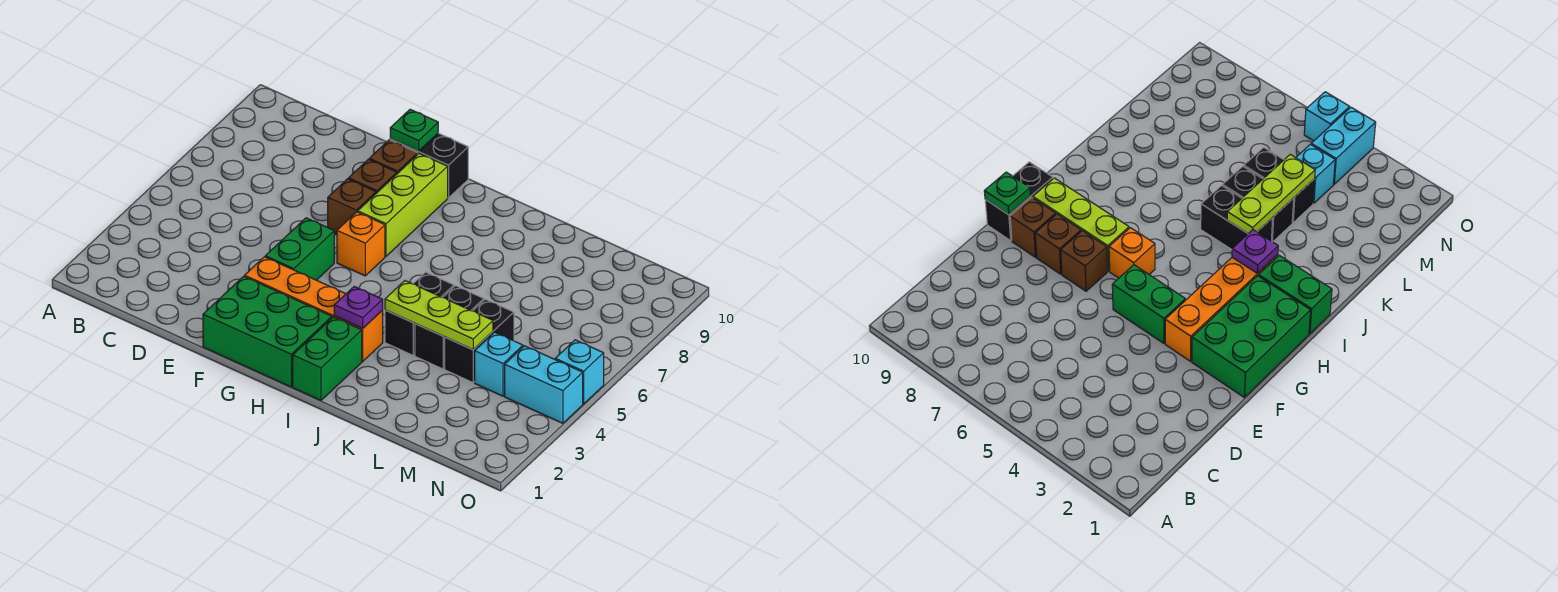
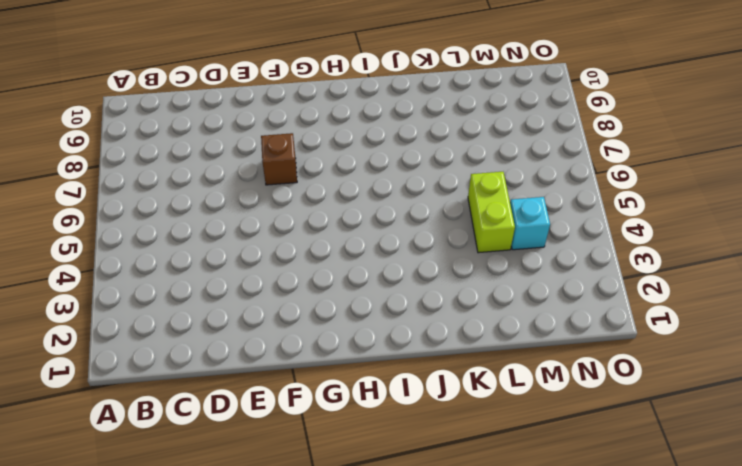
lime brick L4:L5 level 1 -> black brick L4:L5 level 1
none -> green brick F1:H2 level 1
none -> orange brick F3:I3 level 1
none -> green brick F4:F5 level 1

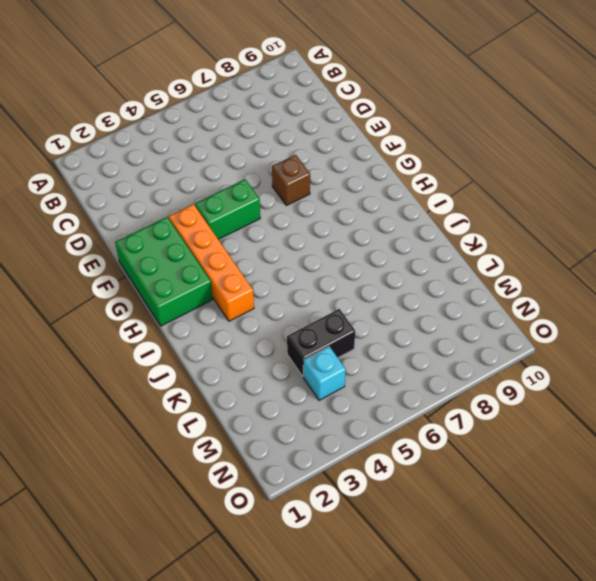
none -> brown brick F8 level 1
none -> brown brick F9 level 1
none -> black brick F10:G10 level 1

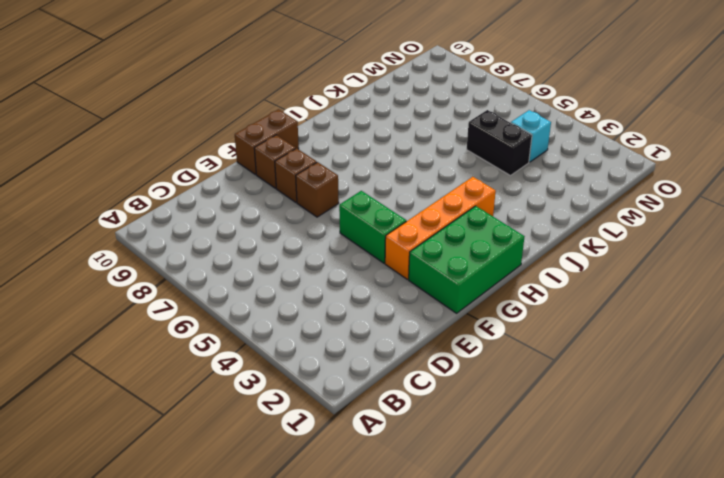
brown brick F10:G10 level 1 -> black brick F10:G10 level 1
none -> orange brick G6 level 1
none -> lime brick G7:G9 level 1
none -> green brick I1:I2 level 1

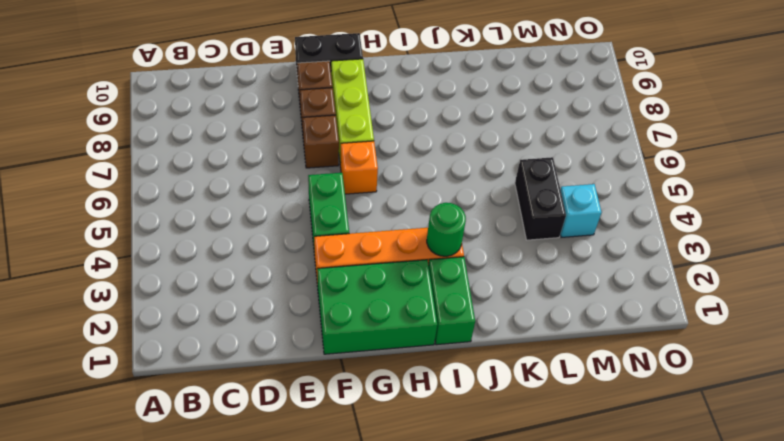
green round brick I3 level 2 -> purple plate I3 level 2
none -> black brick J4:J5 level 1
none -> black brick K4:K5 level 1
none -> cyan brick N4:O4 level 1

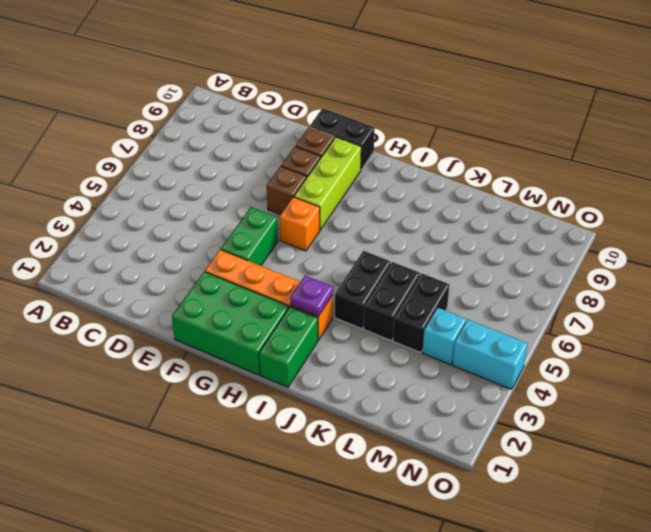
none -> cyan brick O5 level 1
none -> green plate F10 level 2
none -> lime plate J4:L4 level 2

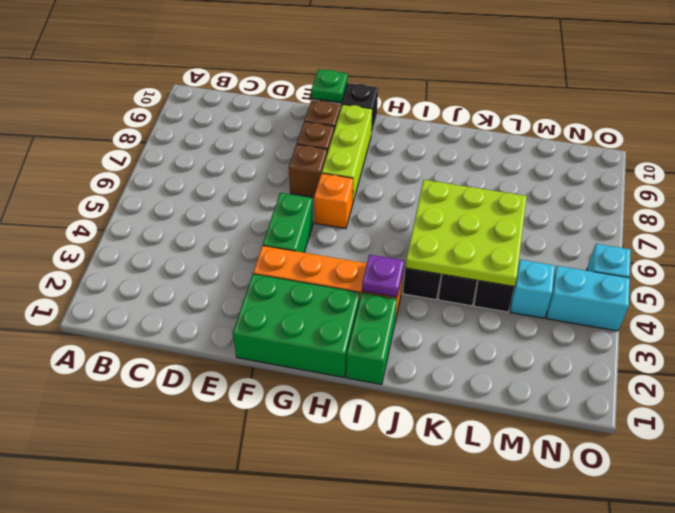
lime plate J4:L6 level 2 -> lime plate J4:L4 level 2

